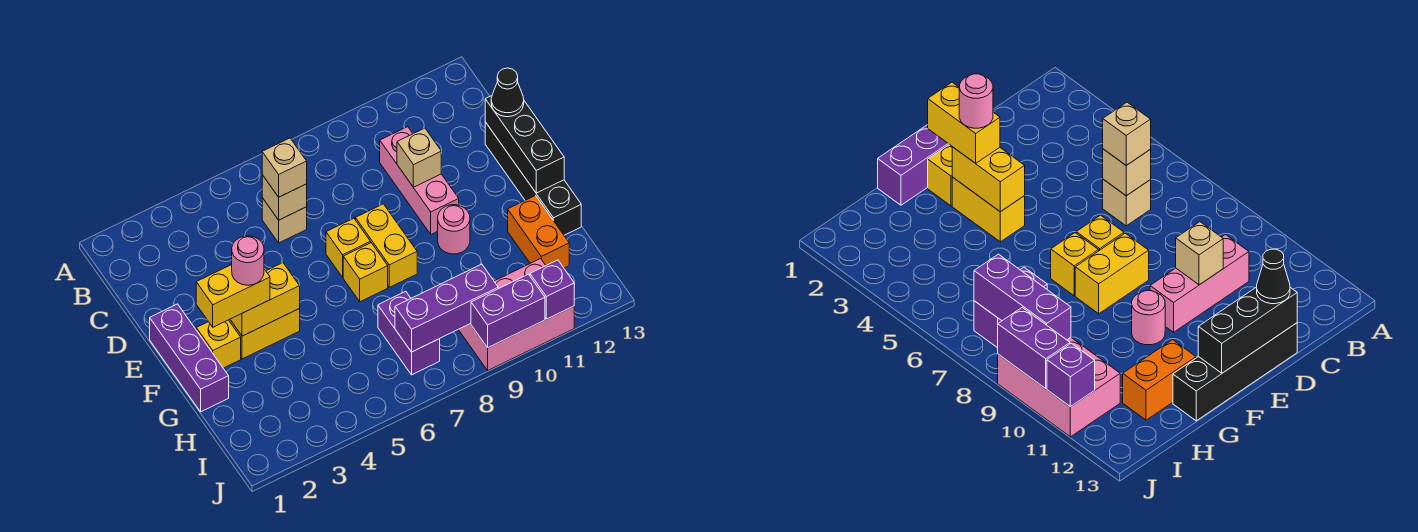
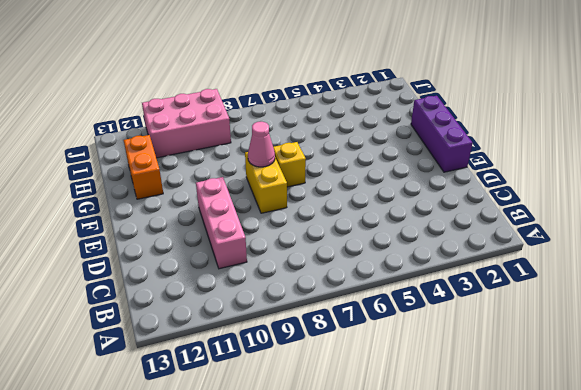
pink cone F8 level 2 -> none
none -> tan brick C6 level 1
none -> black brick D13:G13 level 1
none -> yellow brick E7 level 1

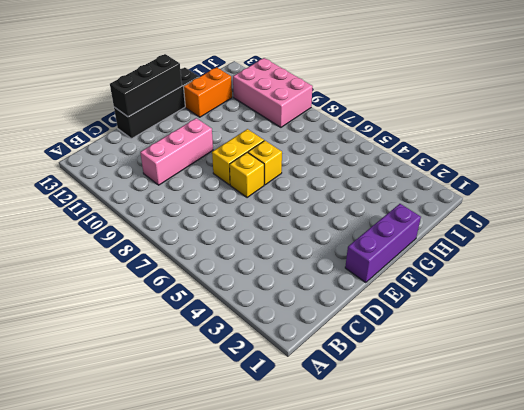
none -> tan brick C6 level 1
none -> yellow brick F2 level 1
none -> yellow brick F3:F4 level 1

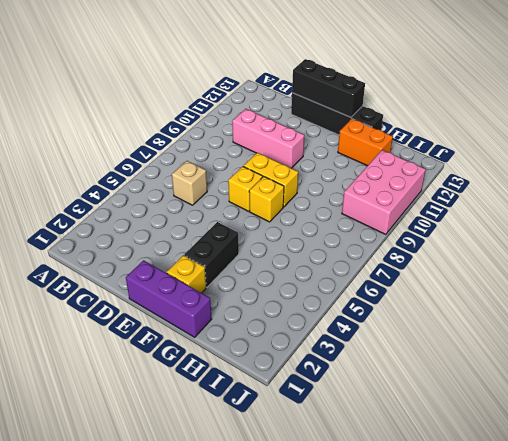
black brick F3:F4 level 1 -> yellow brick F3:F4 level 1
none -> pink round brick F10 level 1
none -> purple brick H7:I7 level 1
none -> tan brick C6 level 2

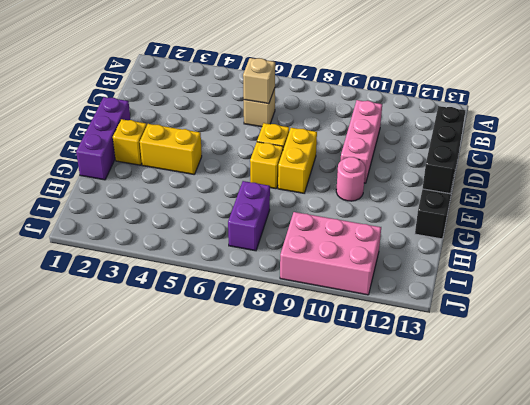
none -> orange brick G12:H12 level 1
none -> tan brick D10 level 2
none -> yellow brick F3:F4 level 2

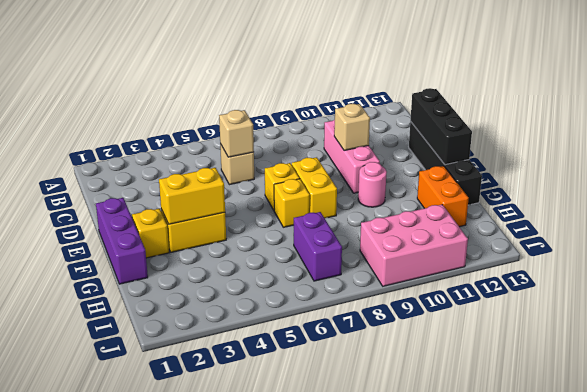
none -> purple brick I7:I9 level 2
none -> purple brick J9:J10 level 2
none -> purple brick J11 level 2

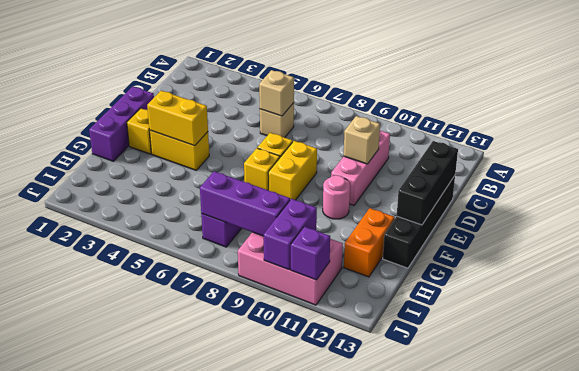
purple brick I10:J10 level 2 -> purple brick J9:J10 level 2
none -> tan brick C6 level 3
none -> black cone D13 level 3
none -> yellow brick F2:F3 level 3

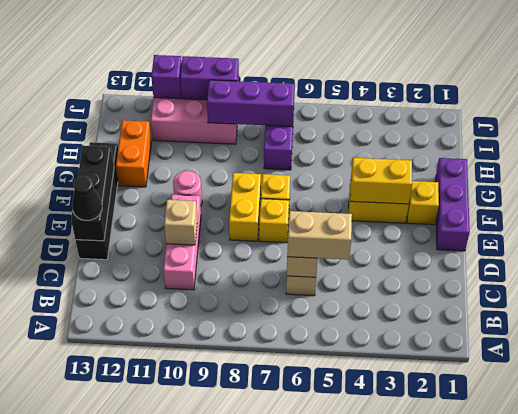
tan brick C5:C6 level 3 -> tan brick C6 level 3
none -> yellow brick F2:F3 level 3
none -> pink round brick F3 level 4

